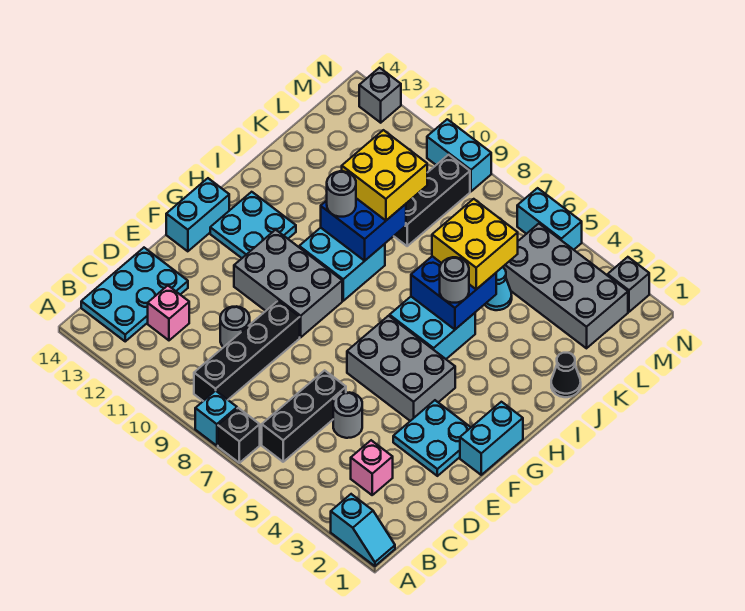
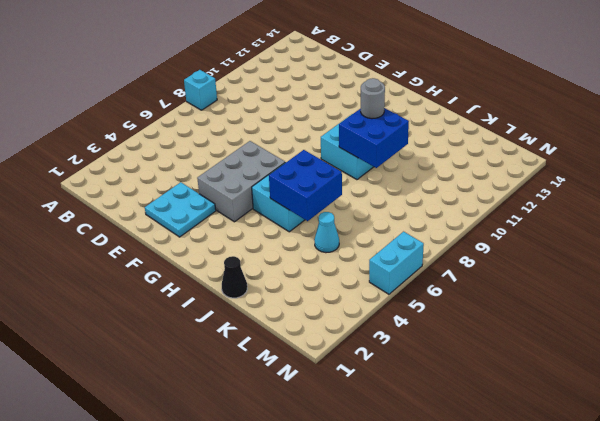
none -> cyan slope A1:A2 level 1 top 2
none -> black brick A7 level 1
none -> black brick B6:D6 level 1
none -> black brick B9:E9 level 1

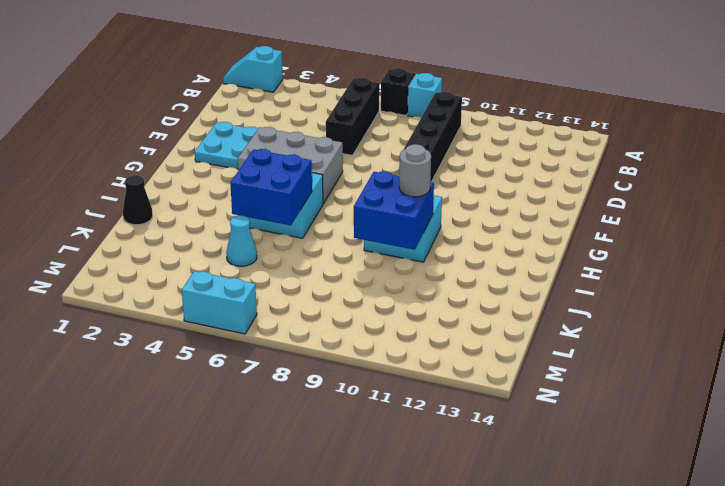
none -> cyan plate B13:D14 level 1
none -> pink brick C3 level 1
none -> pink brick C12 level 1
none -> grey round brick D5 level 1

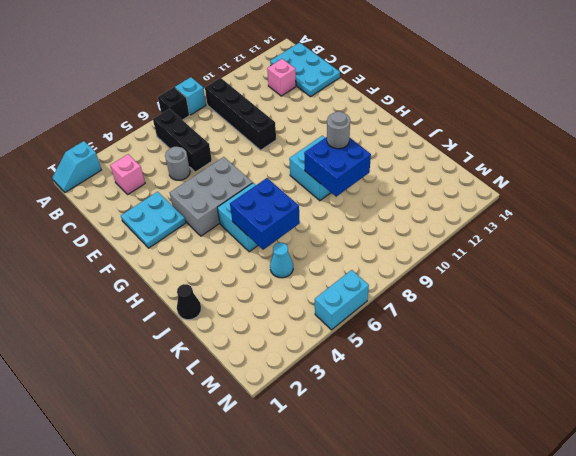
none -> grey round brick D10 level 1
none -> cyan brick F1:G1 level 1
none -> grey brick F9:G11 level 1
none -> cyan brick F14:G14 level 1

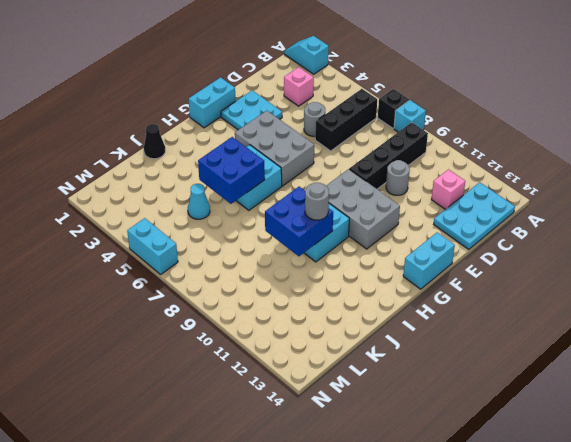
none -> cyan plate G12:H13 level 1
none -> black brick K9:M9 level 1
none -> grey brick L2:M5 level 1
none -> grey brick N2 level 1

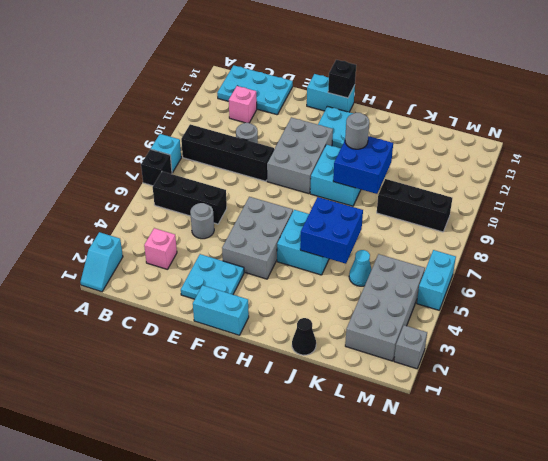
black brick G14 level 2 -> none
none -> cyan brick N9:N10 level 1
none -> grey brick N13 level 1
none -> grey round brick I5 level 3
none -> yellow brick J5:K6 level 3

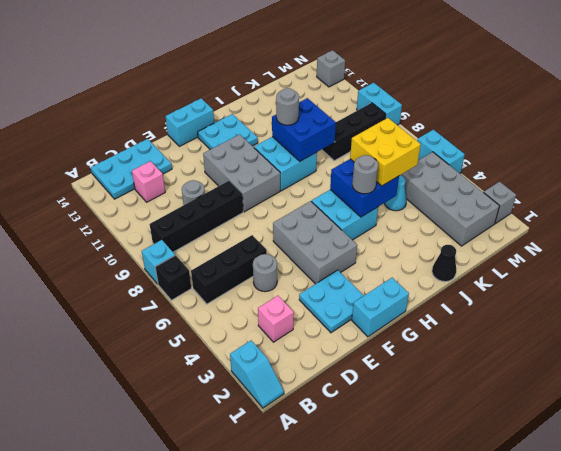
none -> yellow brick J9:K10 level 3

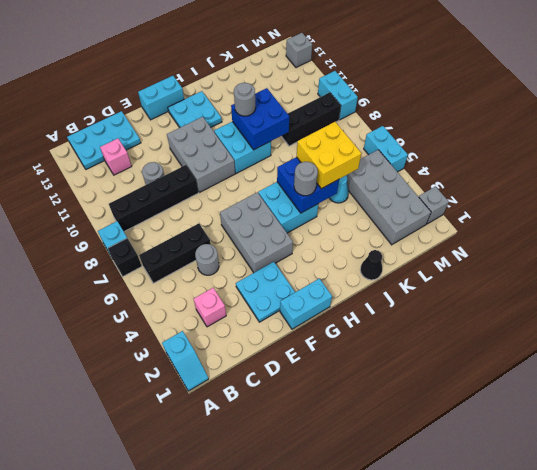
none -> yellow brick J9:K10 level 3

